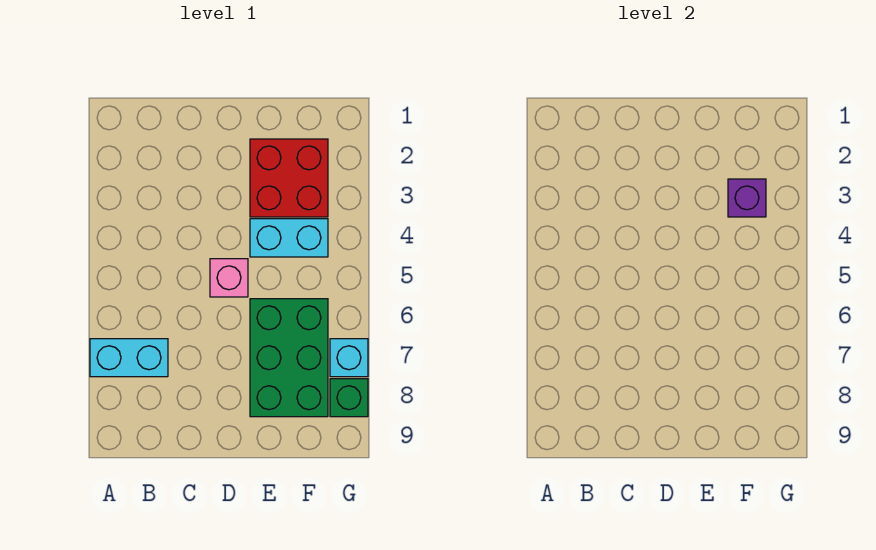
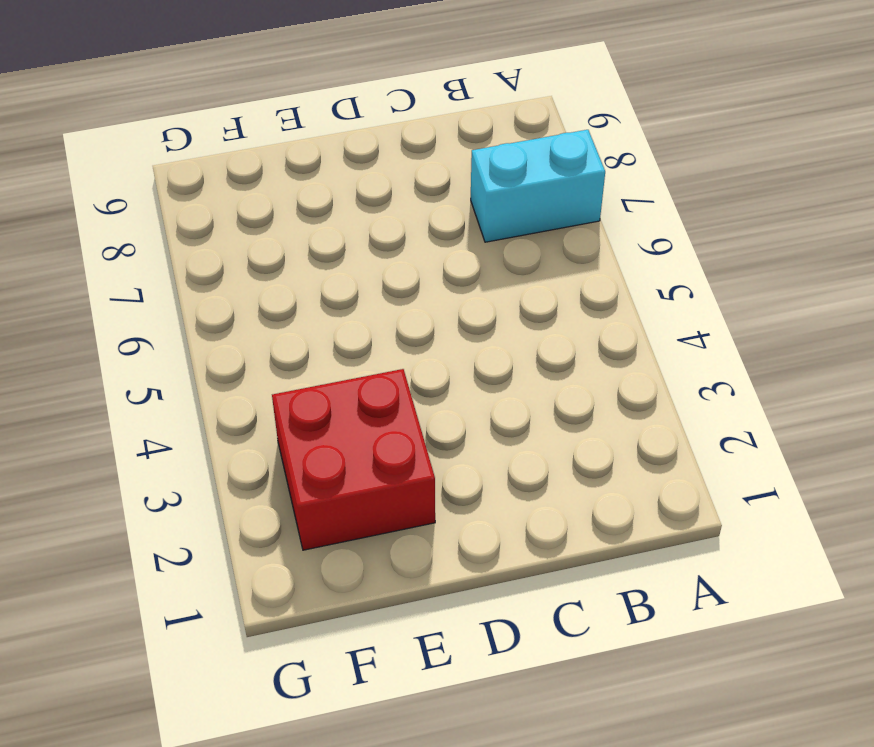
none -> pink brick D5 level 1
none -> cyan brick E4:F4 level 1

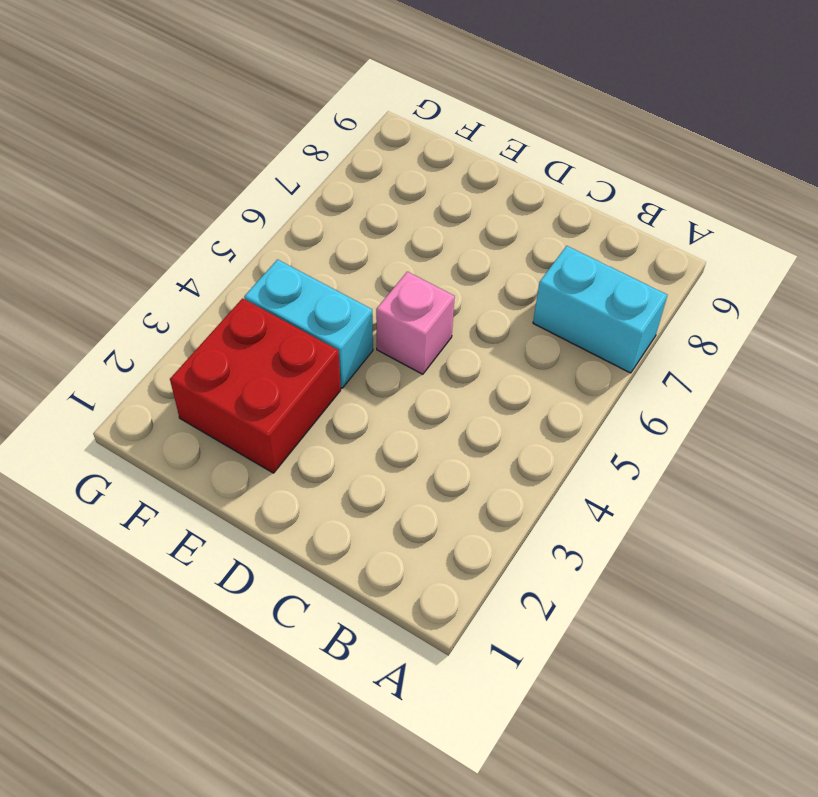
none -> green brick E6:F8 level 1
none -> cyan brick G7 level 1

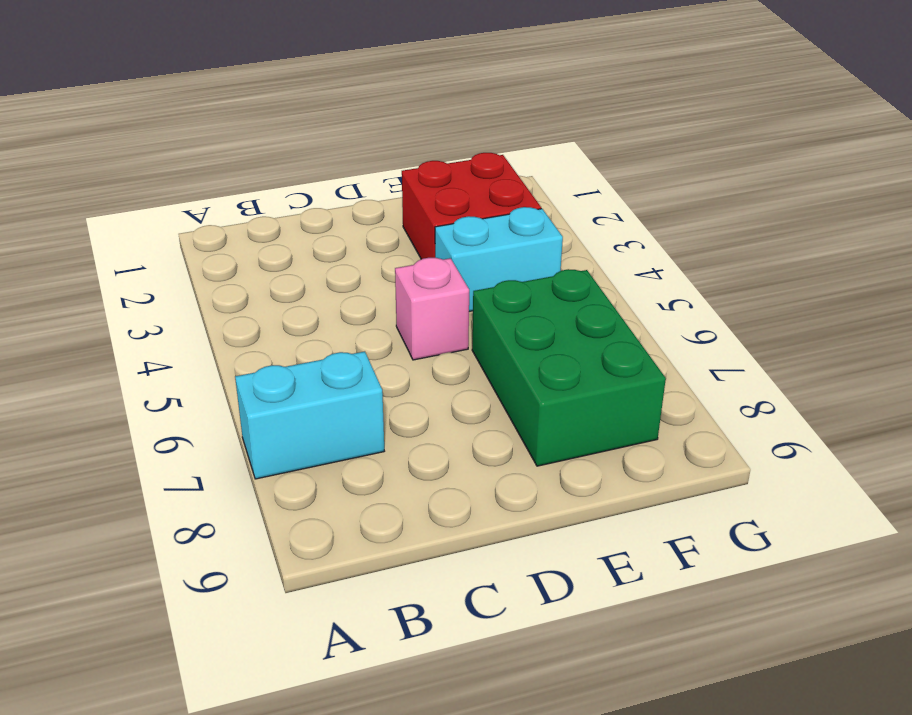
none -> cyan brick G7 level 1
none -> green brick G8 level 1

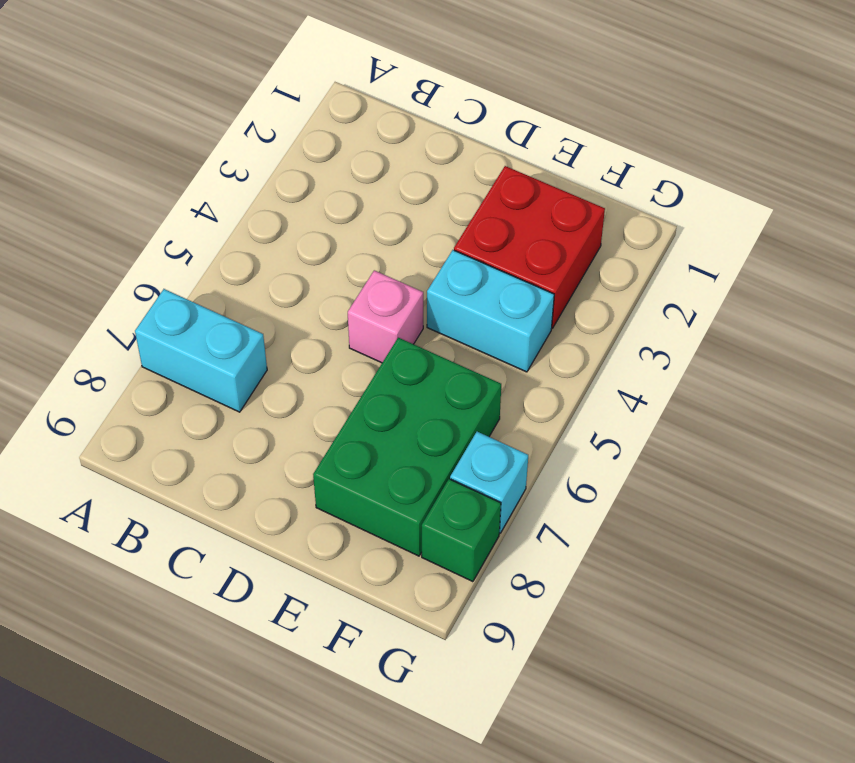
none -> purple brick F3 level 2

